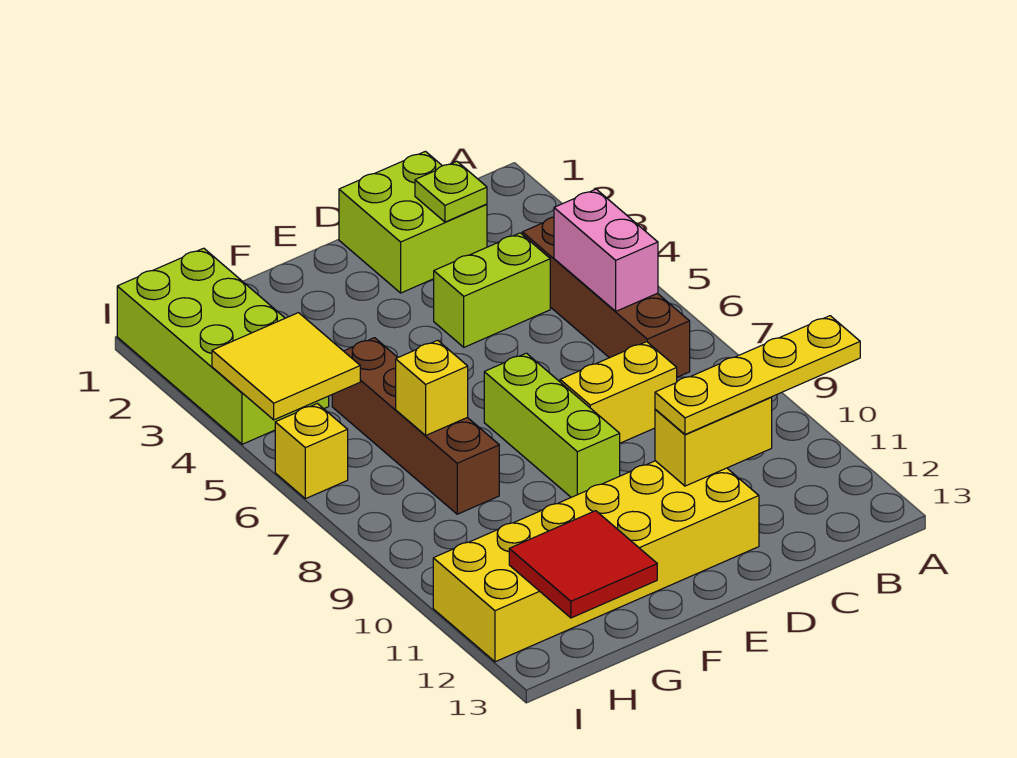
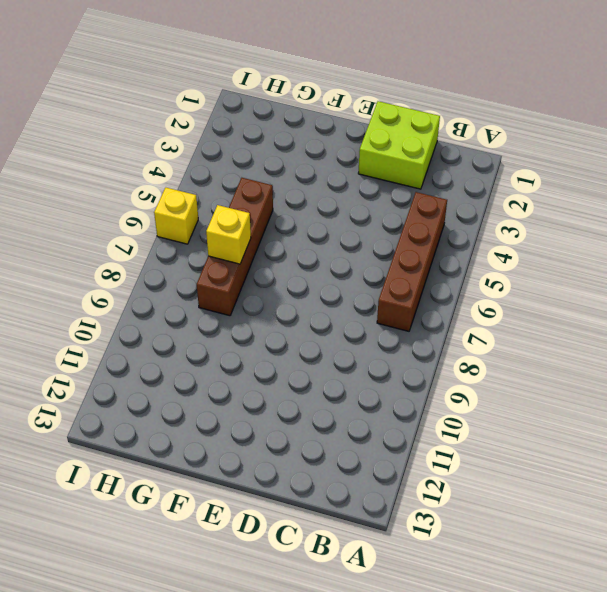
none -> lime brick C4:D4 level 1
none -> yellow brick C8:D8 level 1
none -> yellow brick D11:I12 level 1

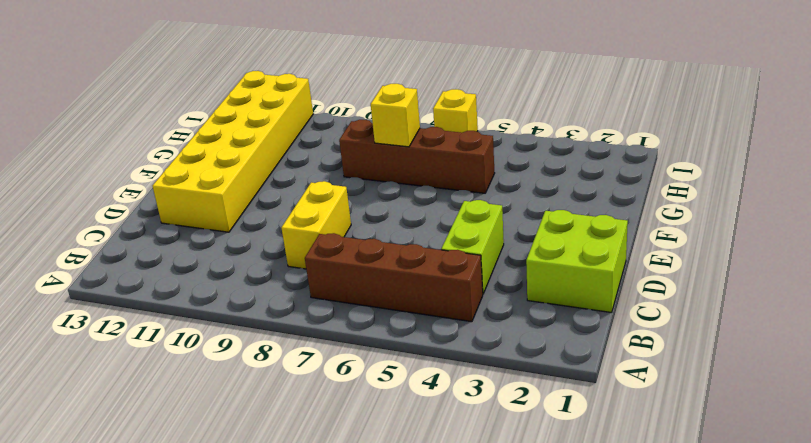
none -> lime brick E7:E9 level 1
none -> lime brick H1:I4 level 1
none -> pink brick B5:B6 level 2

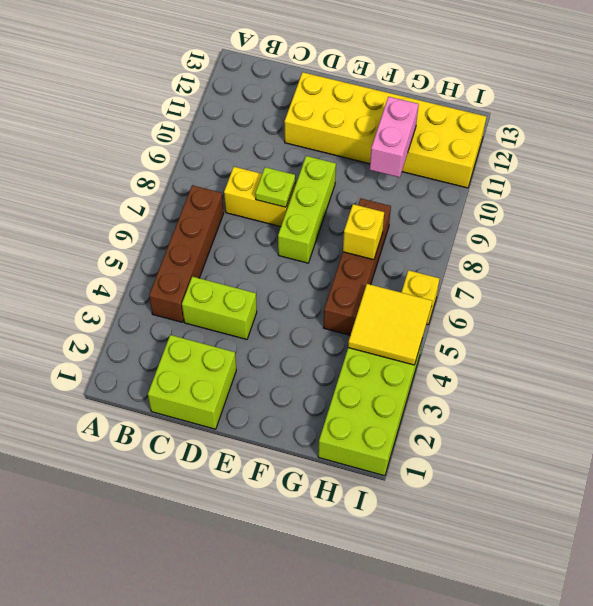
lime plate D8 level 2 -> lime plate C2 level 2
pink brick G10:G11 level 2 -> pink brick B5:B6 level 2
none -> yellow brick C11:D11 level 2
none -> red tile G12:H13 level 2
none -> yellow plate A11:D11 level 3

